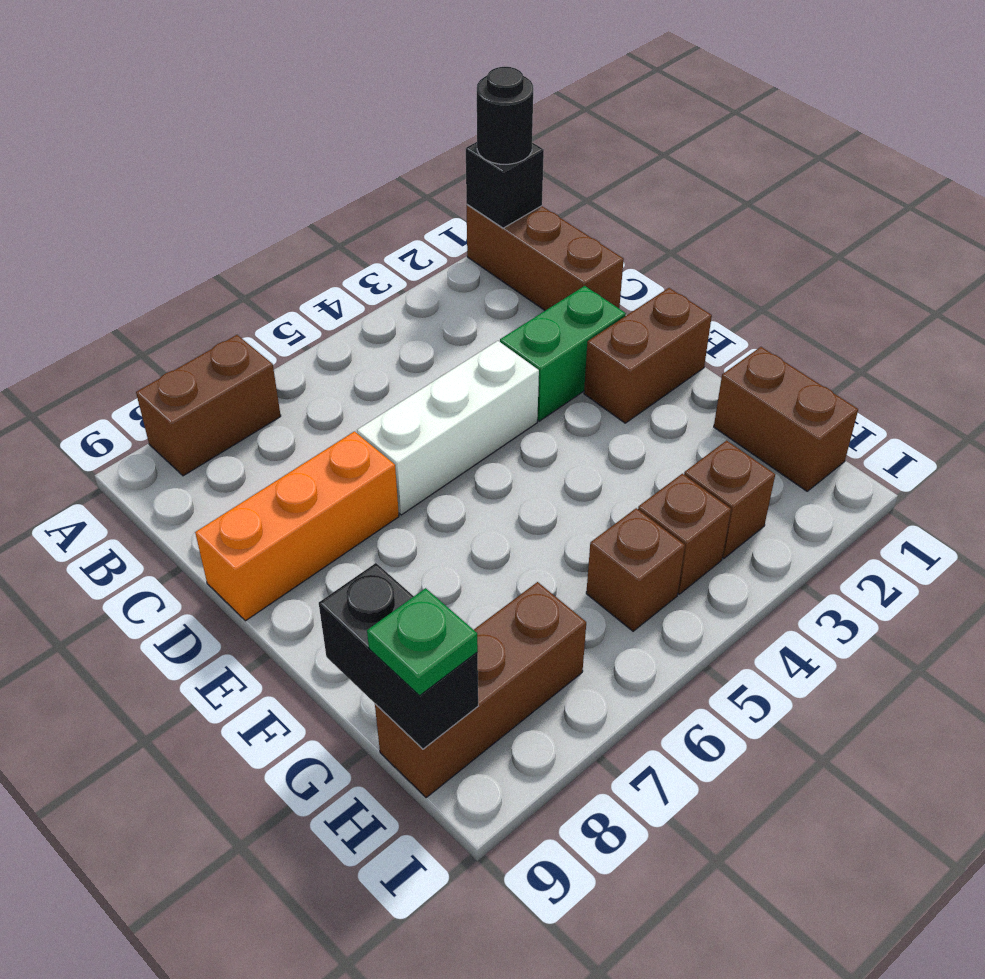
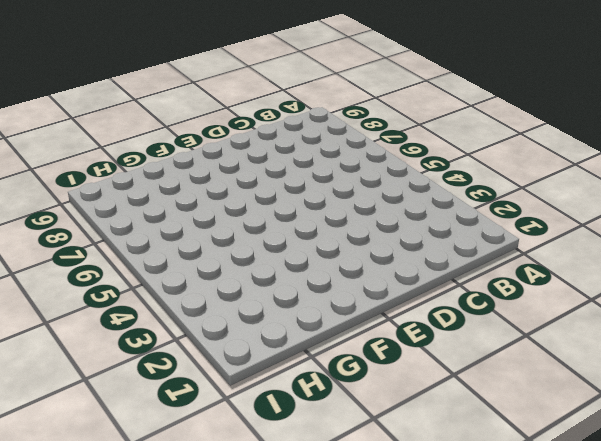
none -> brown brick A1:C1 level 1
none -> brown brick A7:A8 level 1
none -> green brick D2:D3 level 1

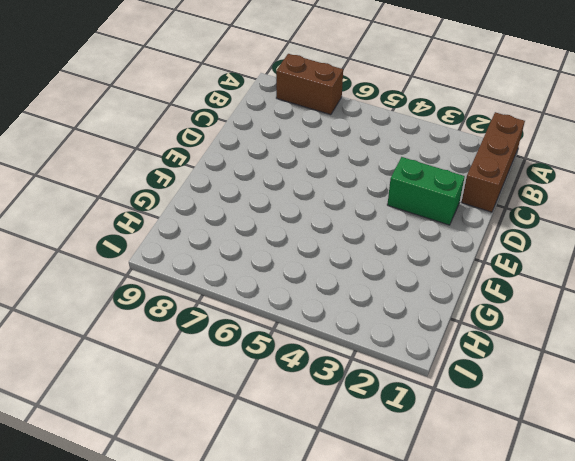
none -> white brick D4:D6 level 1
none -> orange brick D7:D9 level 1
none -> brown brick E1:E2 level 1

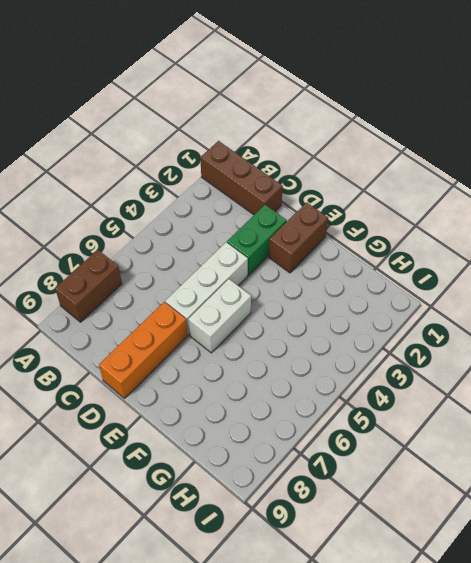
white brick E5:E6 level 1 -> none
none -> brown brick G1:H1 level 1
none -> brown brick H3 level 1
none -> brown brick H4 level 1

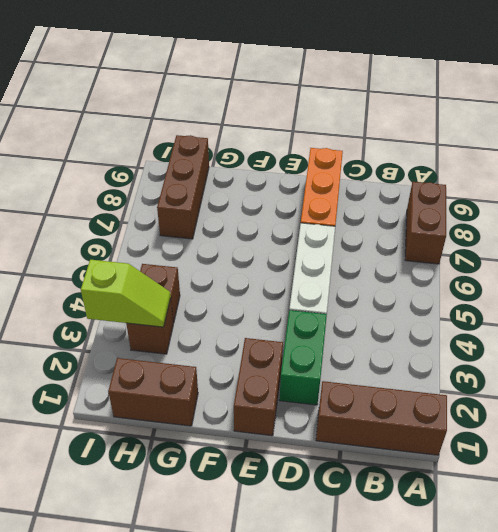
lime slope H3:I3 level 2 top I -> none
none -> brown brick H5 level 1
none -> black brick A1 level 2
none -> black brick G9:H9 level 2

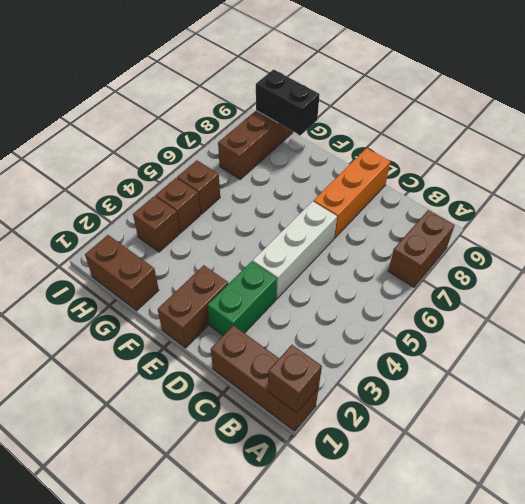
brown brick A1 level 2 -> black brick A1 level 2
none -> black round brick A1 level 3
none -> green plate H9 level 3

